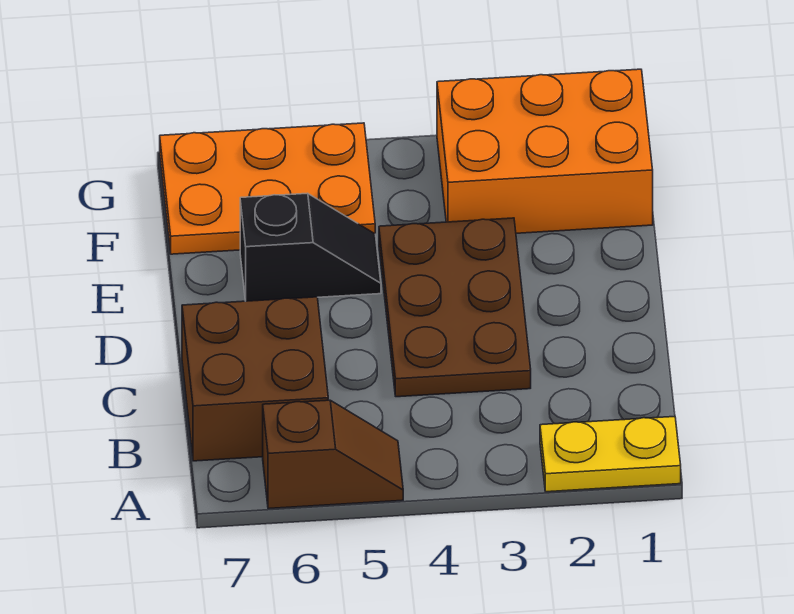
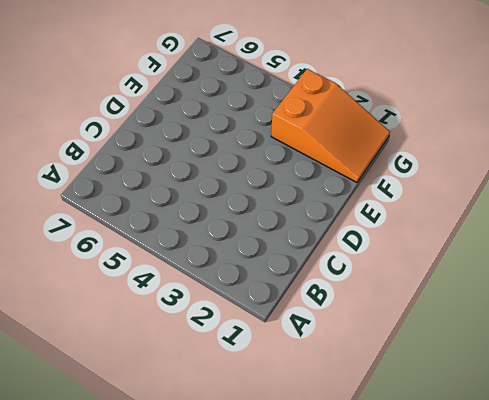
orange slope F1:G3 level 1 top 3 -> orange brick F1:G3 level 1
none -> yellow plate A1:A2 level 1
none -> brown slope A5:A6 level 1 top 6

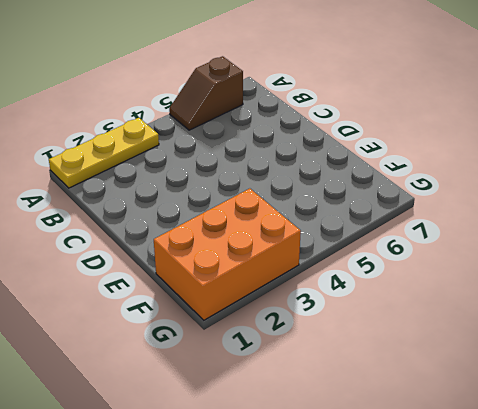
yellow plate A1:A3 level 1 -> yellow plate A1:A2 level 1
none -> brown brick B6:C7 level 1
none -> brown plate C3:E4 level 1

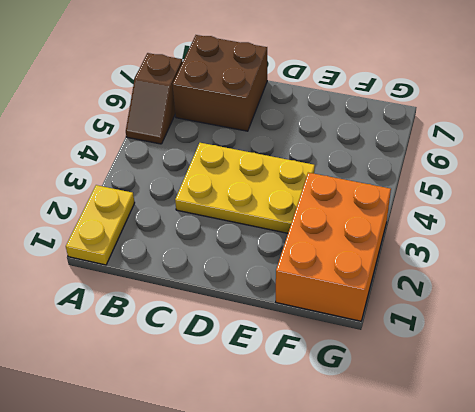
yellow plate C3:E4 level 1 -> brown plate C3:E4 level 1
none -> black slope E5:E6 level 1 top 6
none -> orange plate F5:G7 level 1

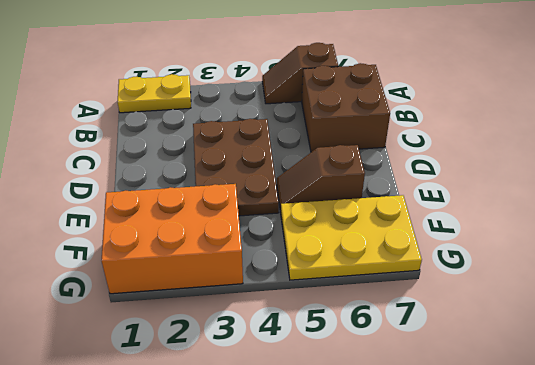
brown slope E5:E6 level 1 top 6 -> black slope E5:E6 level 1 top 6
yellow plate F5:G7 level 1 -> orange plate F5:G7 level 1

